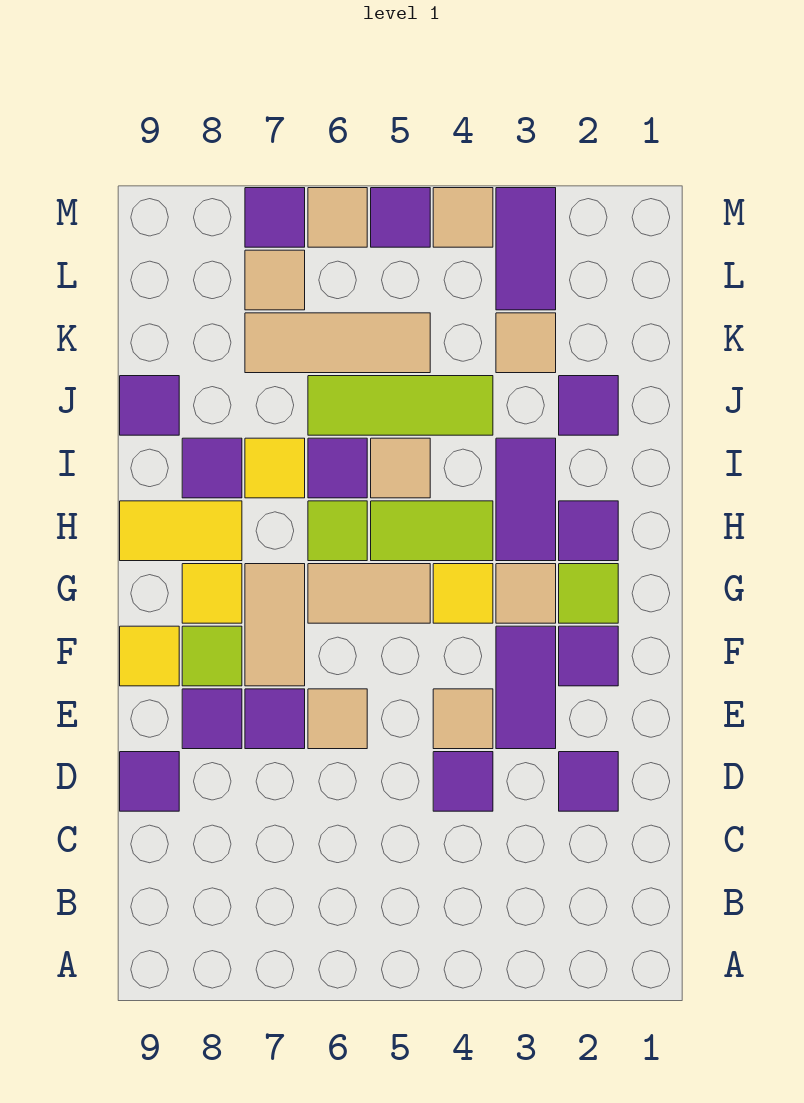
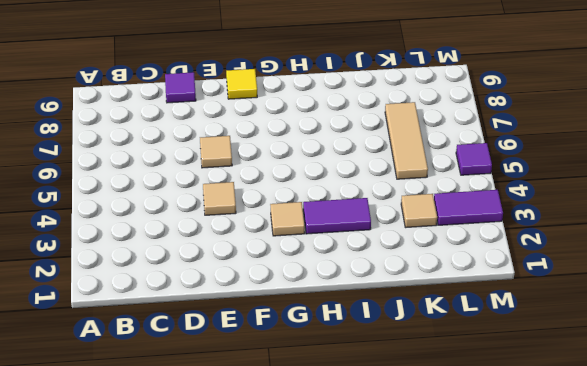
none -> purple tile D2 level 1
none -> purple tile D4 level 1
none -> purple tile E3:F3 level 1
none -> purple tile E7 level 1

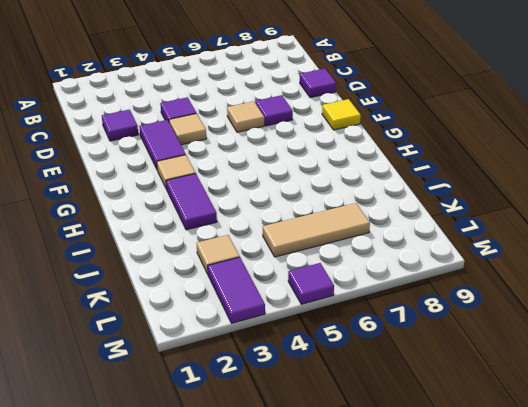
none -> purple tile E8 level 1
none -> purple tile F2 level 1
none -> tan tile F7:G7 level 1
none -> lime tile F8 level 1

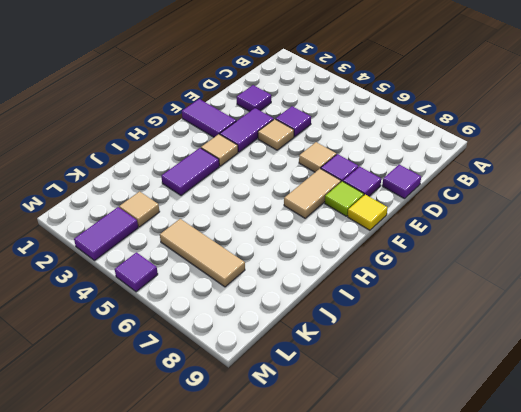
purple tile F1:F2 level 1 -> purple tile F2 level 1
none -> lime tile G2 level 1
none -> yellow tile G4 level 1
none -> tan tile G5:G6 level 1
none -> yellow tile G8 level 1

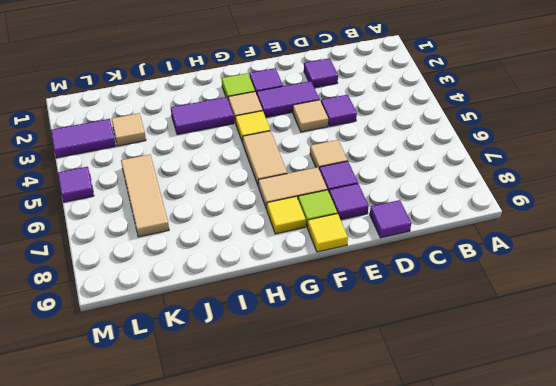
none -> purple tile H2 level 1
none -> lime tile H4:H5 level 1
none -> lime tile H6 level 1
none -> yellow tile H8:H9 level 1

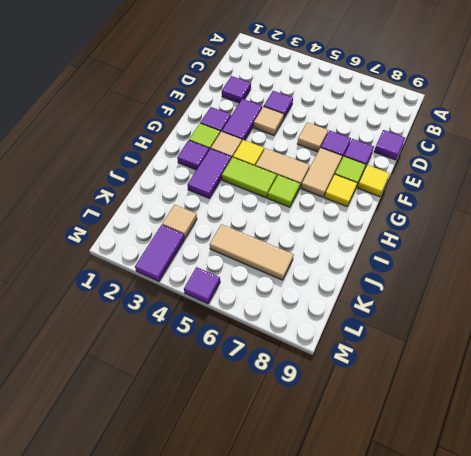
none -> yellow tile H8:H9 level 1
none -> tan tile I5 level 1
none -> purple tile I6 level 1
none -> yellow tile I7 level 1

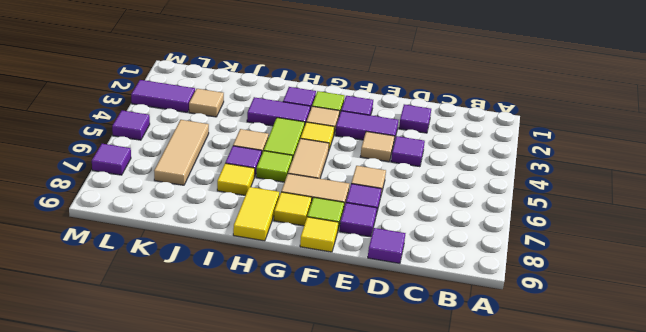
none -> purple tile I8 level 1
none -> purple tile J2 level 1
none -> lime tile J4:J6 level 1
none -> purple tile J9 level 1

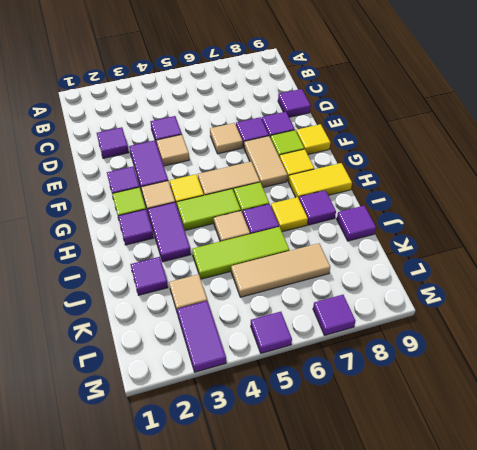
none -> tan tile L7 level 1
none -> tan tile M4 level 1
none -> tan tile M6 level 1

